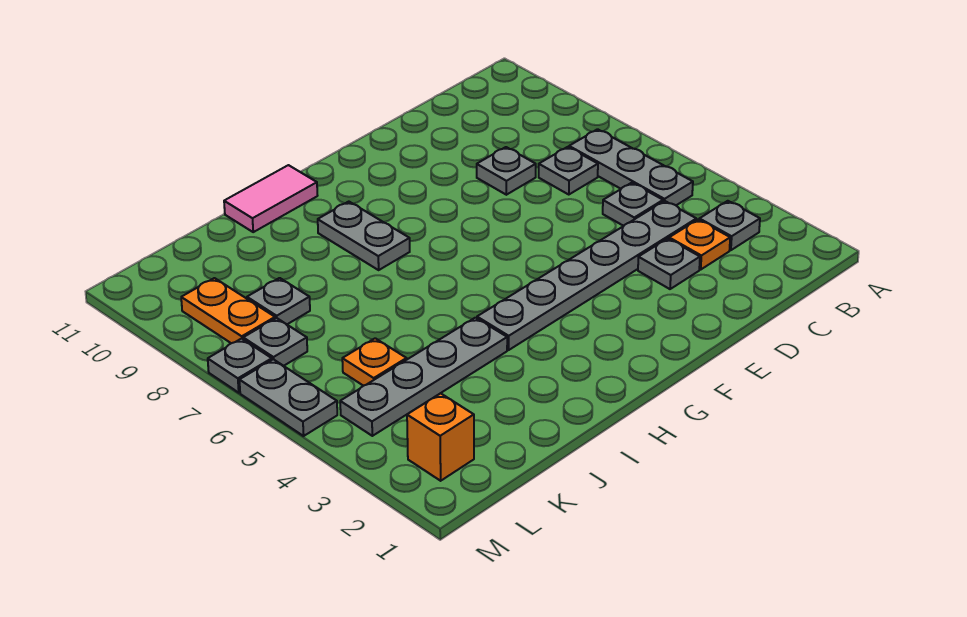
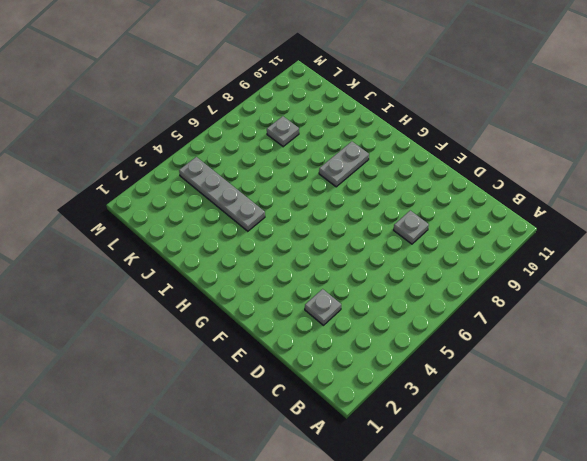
none -> grey plate B3 level 1
none -> grey plate B5:B7 level 1
none -> orange plate C3 level 1

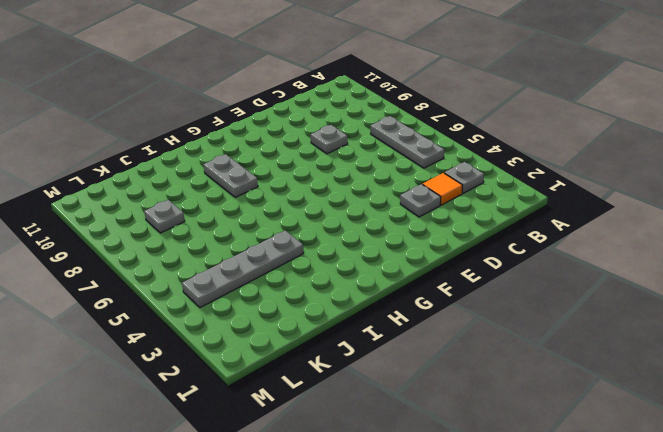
orange tile C3 level 1 -> orange plate C3 level 1
none -> grey plate C4:H4 level 1
none -> grey plate C5 level 1
none -> grey plate C7 level 1

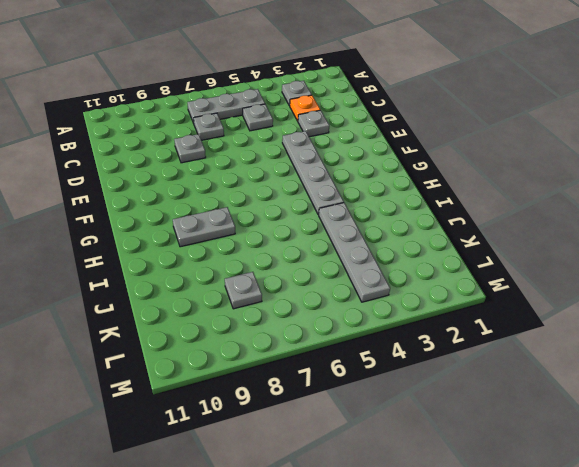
grey plate E4:H4 level 1 -> grey plate C4:H4 level 1
none -> pink tile H11:I11 level 1
none -> orange plate K5 level 1
none -> orange brick L2 level 1

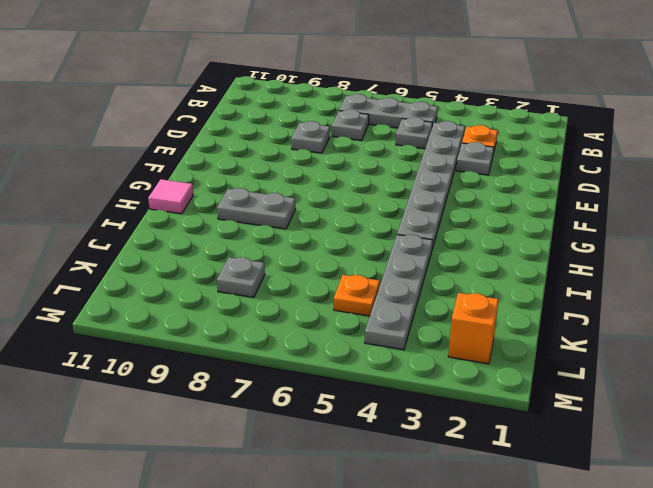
pink tile H11 level 1 -> pink tile H11:I11 level 1
none -> grey plate B3 level 1
none -> grey plate L7 level 1
none -> orange plate L8:L9 level 1

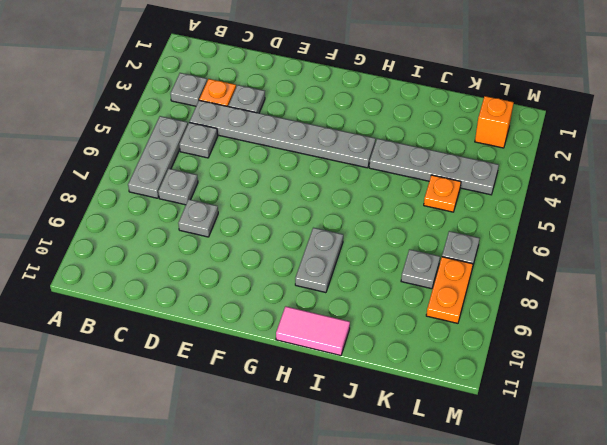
none -> grey plate M5:M6 level 1
none -> grey plate M7 level 1

